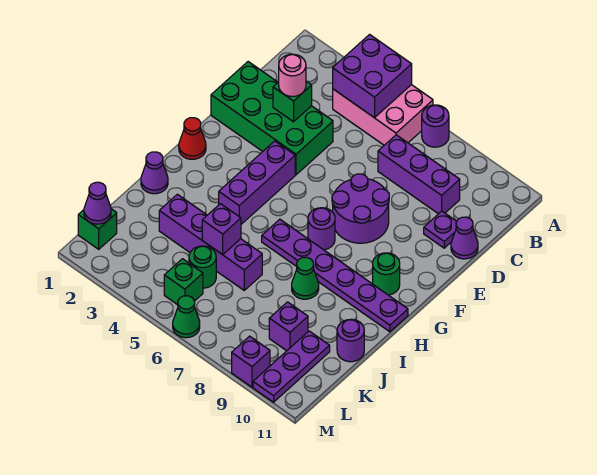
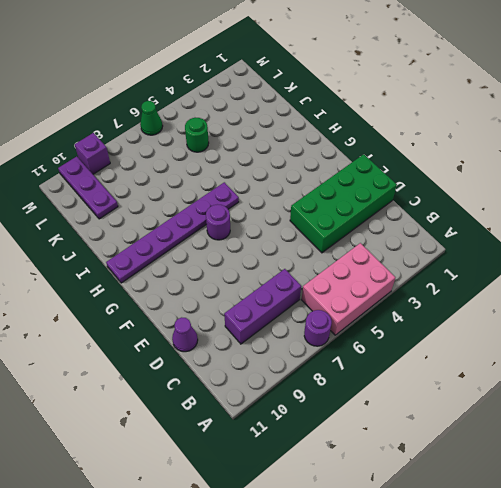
none -> purple plate D10 level 1
none -> purple round brick E7:F8 level 1
none -> purple brick F4:H4 level 1

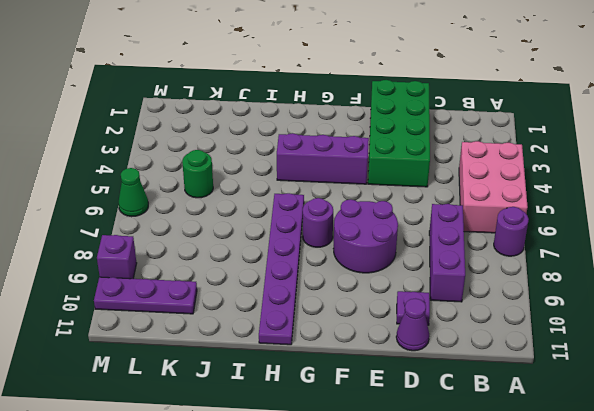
none -> red cone G1 level 1
none -> green round brick G10 level 1
none -> purple cone I1 level 1

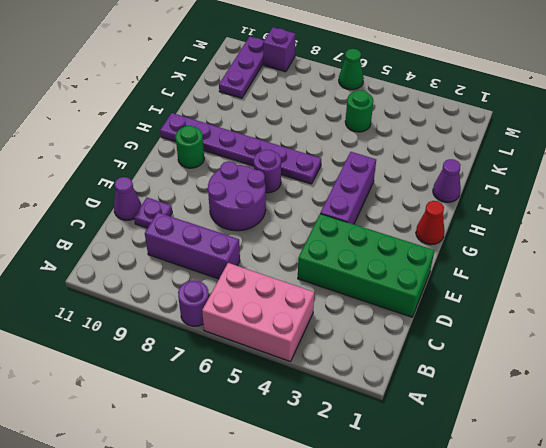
none -> green cone I8 level 1
none -> purple brick J3:J6 level 1
none -> purple round brick J11 level 1

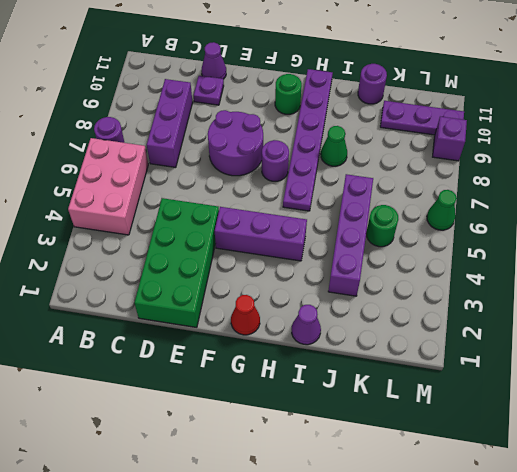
none -> purple brick K9 level 1
none -> green brick L1 level 1
none -> green brick L5 level 1

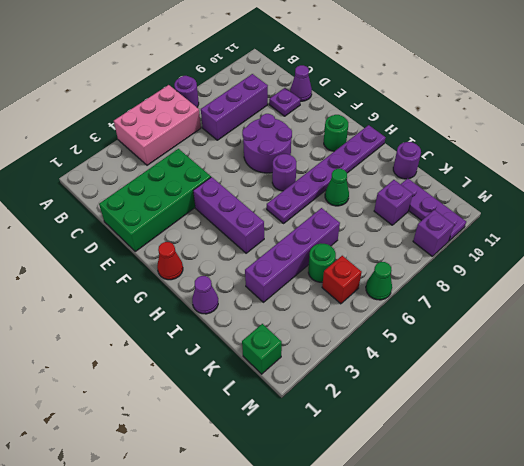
red brick L5 level 1 -> green brick L5 level 1
none -> purple brick A4:B5 level 2
none -> green brick D3 level 2
none -> purple brick J5 level 2

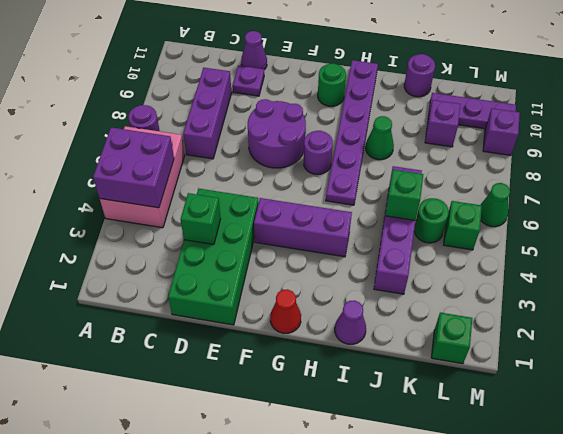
green brick J5 level 2 -> purple brick J5 level 2
none -> purple cone L1 level 2
none -> pink round brick D3 level 3

